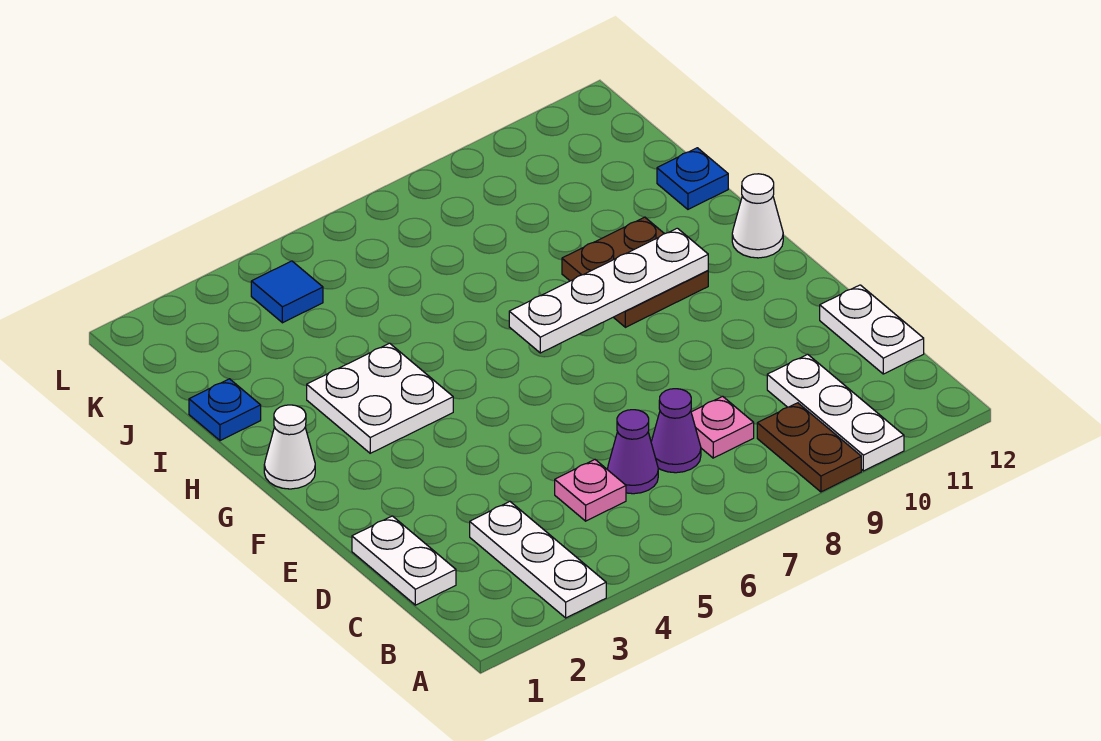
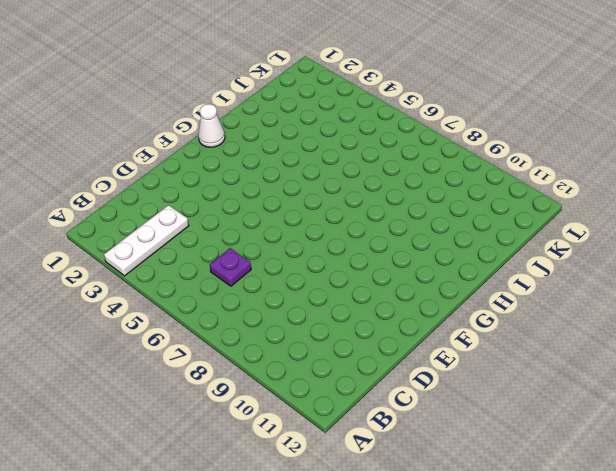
purple plate C6 level 1 -> purple cone C6 level 1
none -> brown plate A9:B9 level 1
none -> white plate A10:C10 level 1
none -> white plate C1:D1 level 1

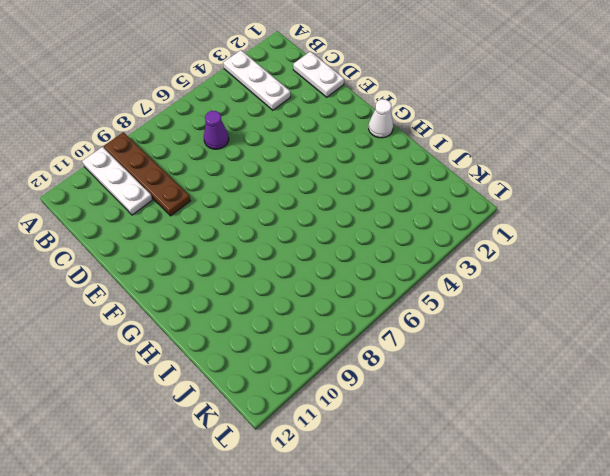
brown plate A9:D9 level 1 -> brown plate A9:B9 level 1
none -> pink plate C5 level 1
none -> purple cone C7 level 1
none -> pink plate C8 level 1

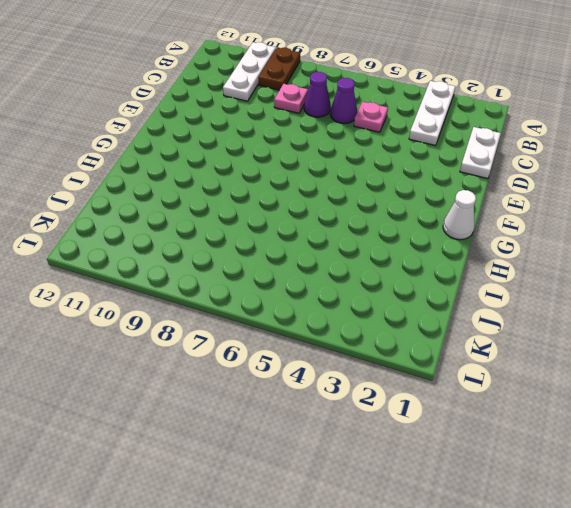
none -> white plate C12:D12 level 1
none -> white plate G3:H4 level 1
none -> brown plate G9:H10 level 1

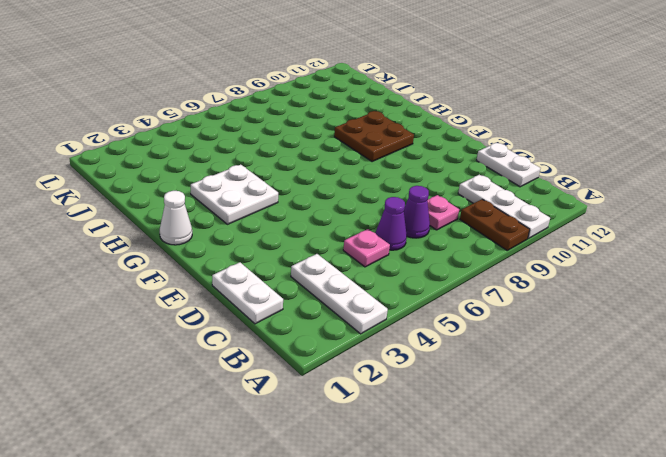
none -> white cone G12 level 1
none -> blue plate I1 level 1
none -> blue plate I12 level 1

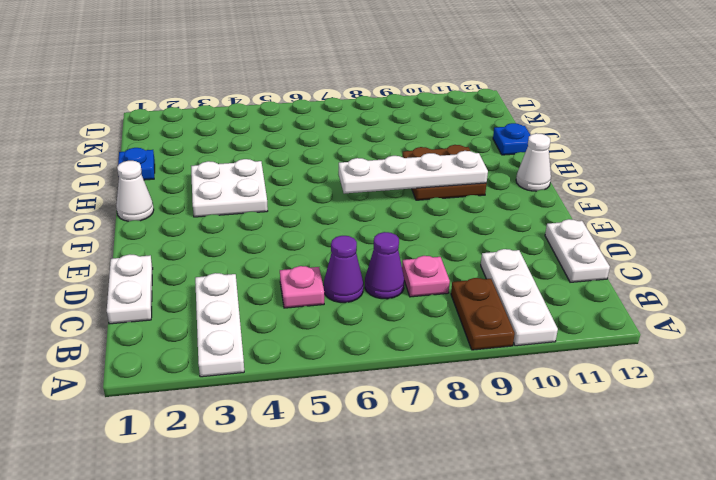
none -> blue tile K4 level 1

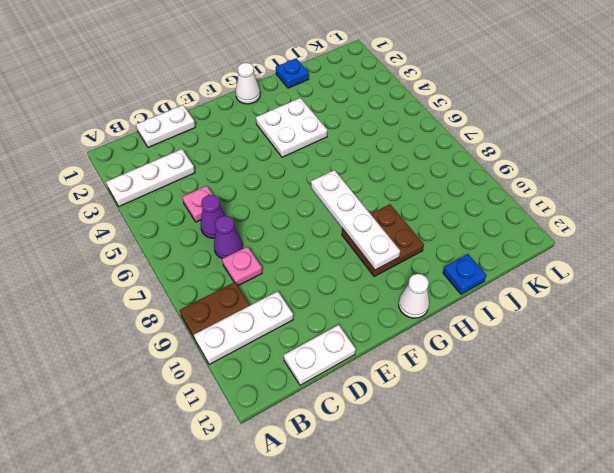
none -> blue tile K4 level 1

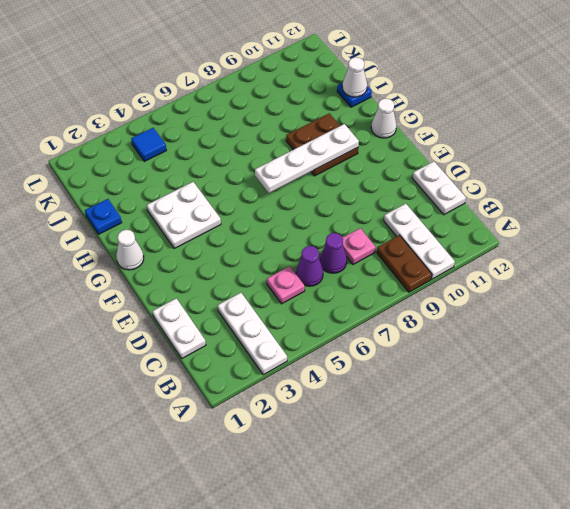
white cone I12 level 2 -> none

